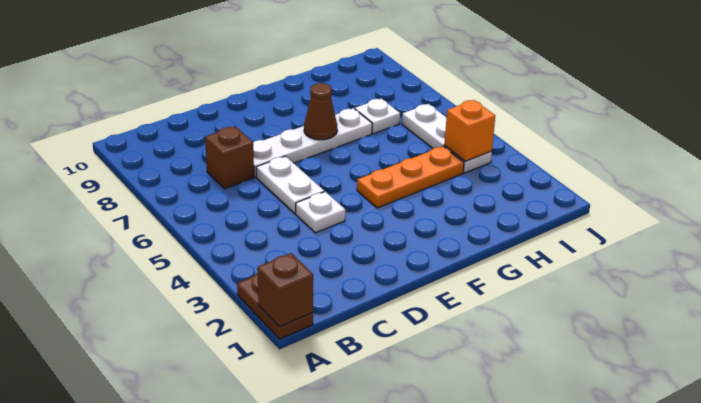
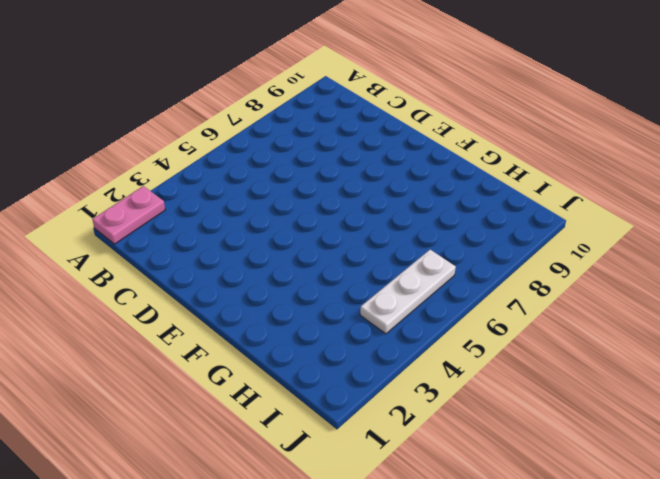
pink plate A1:A2 level 1 -> brown plate A1:A2 level 1
none -> brown brick C7 level 1
none -> white plate D4 level 1

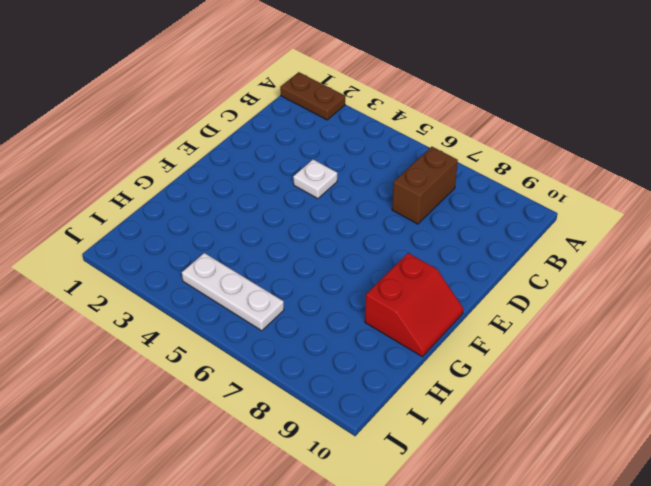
brown brick B7:C7 level 1 -> brown brick C7 level 1
red slope F9:G10 level 1 top 9 -> none
none -> white plate D5:D6 level 1
none -> white plate D7:G7 level 1

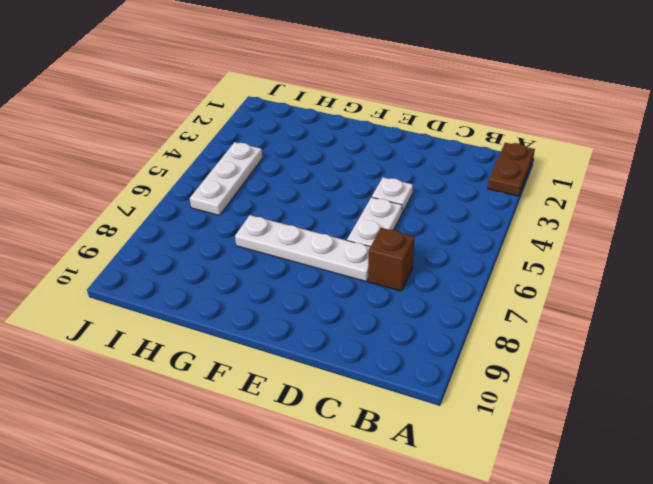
none -> orange plate F4:H4 level 1
none -> white plate H7 level 1

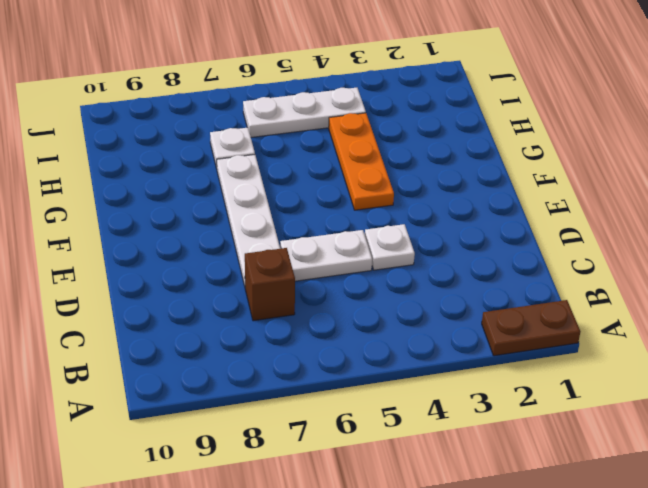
none -> brown brick A1 level 2
none -> brown cone F7 level 2

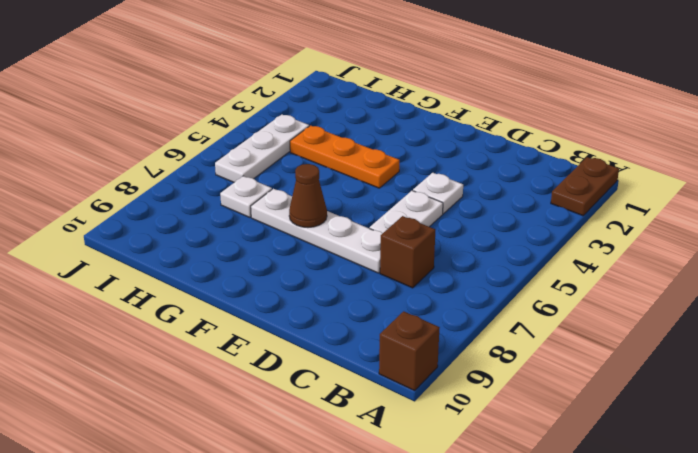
brown brick A10 level 1 -> brown brick A1 level 2
none -> orange brick I4 level 2

